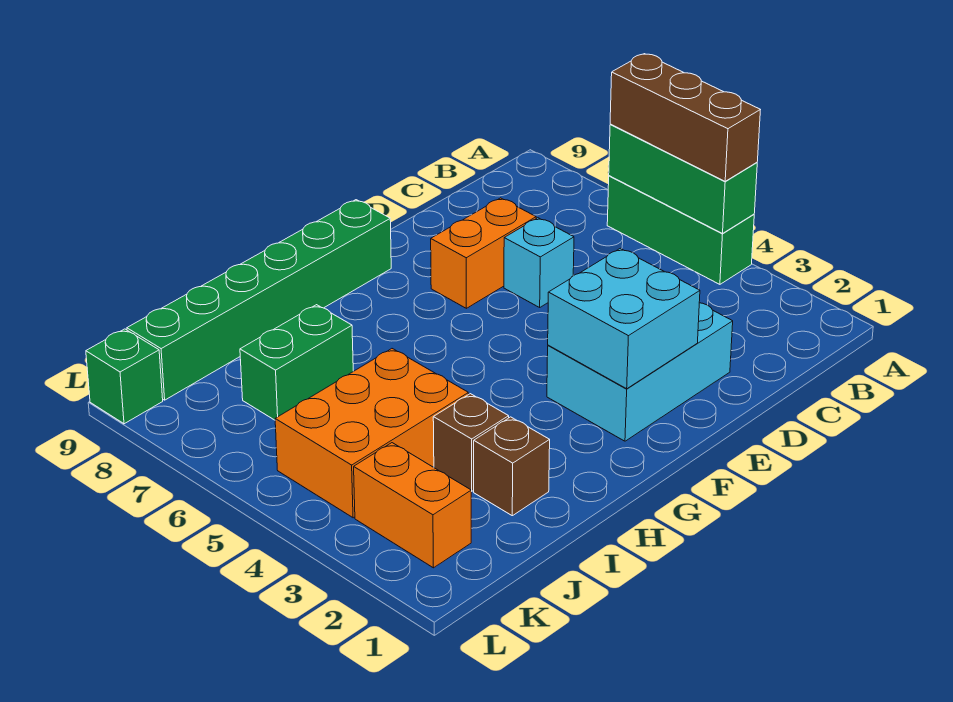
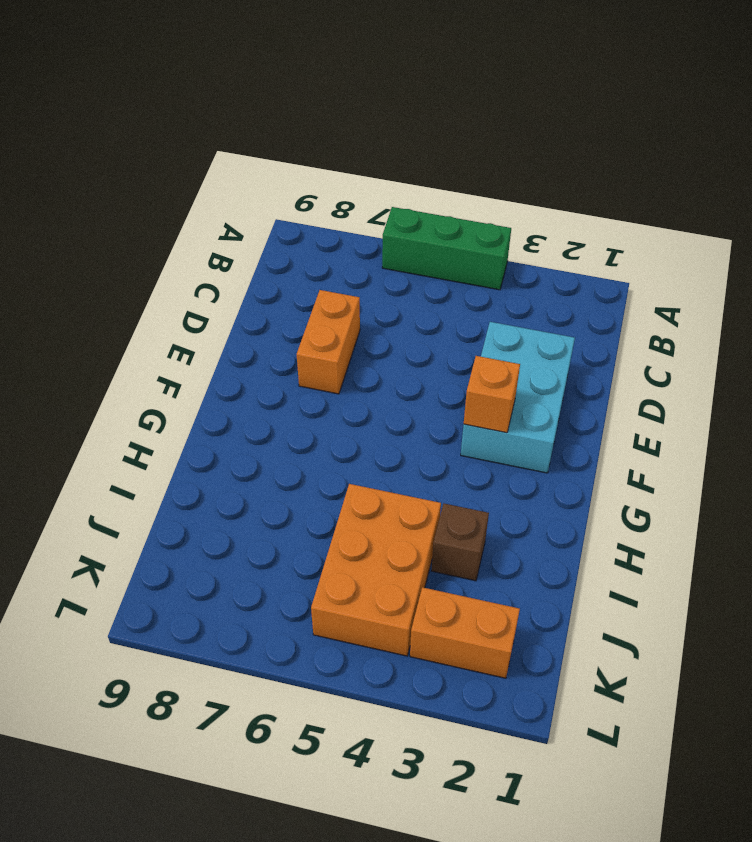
orange brick F3 level 2 -> cyan brick E2:F3 level 2
none -> cyan brick D6 level 1
none -> green brick F9:K9 level 1
none -> brown brick I2 level 1

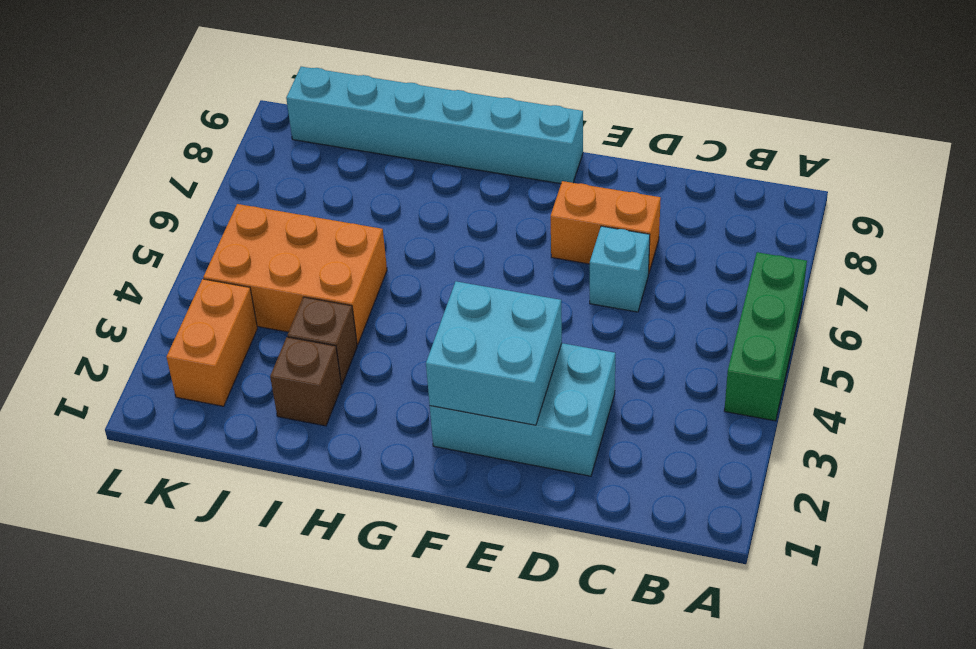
cyan brick F9:K9 level 1 -> green brick F9:K9 level 1
none -> green brick I7:J7 level 1
none -> green brick L9 level 1
none -> green brick A4:A6 level 2

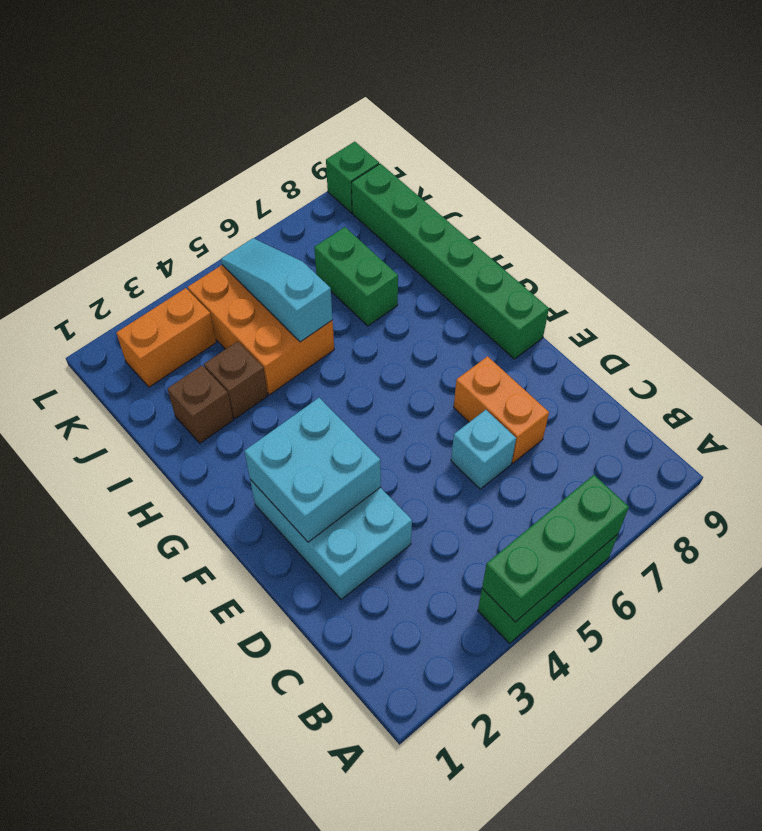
cyan slope I5:K5 level 2 top I -> none
none -> brown brick A4:A6 level 3

